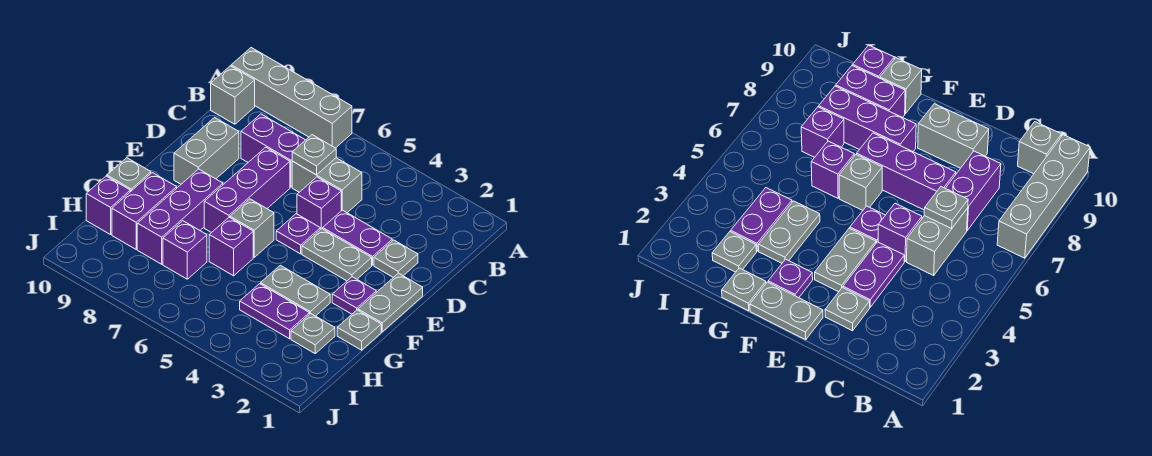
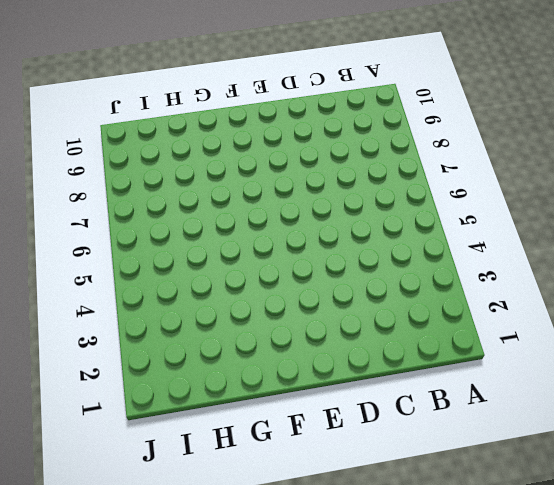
none -> grey brick A7:A10 level 1
none -> grey brick B10 level 1
none -> grey brick C5:C6 level 1

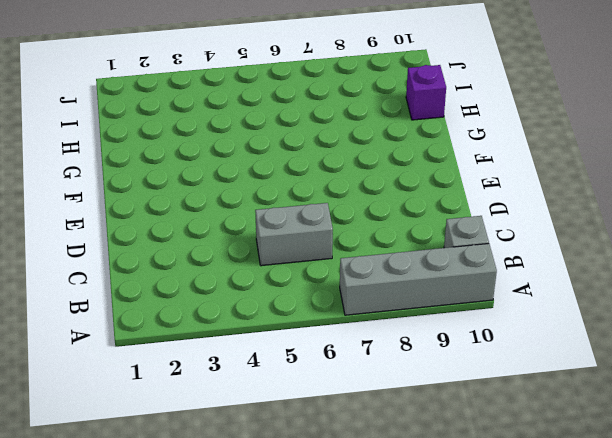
none -> purple brick C7:C8 level 1
none -> grey plate D2 level 1
none -> purple plate D3:D4 level 1

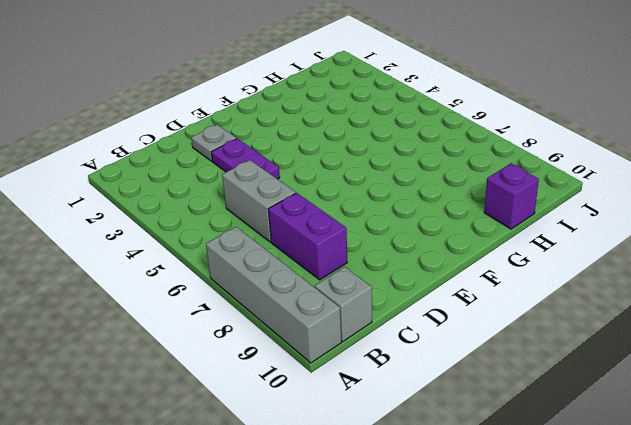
none -> purple brick D5 level 1
none -> purple brick D7:F7 level 1
none -> grey brick D9:E9 level 1

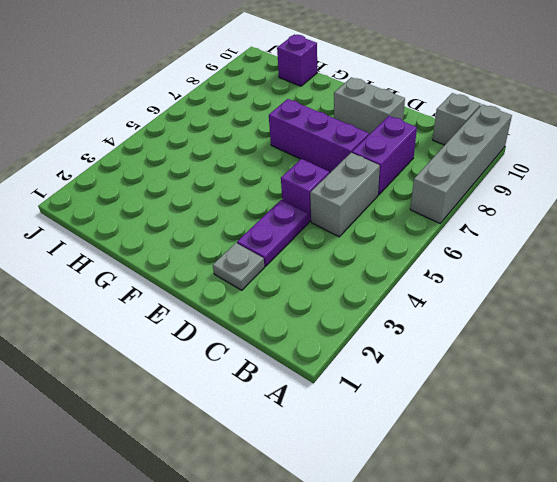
none -> grey plate E1:F1 level 1
none -> grey plate E3:E4 level 1
none -> purple plate E5 level 1

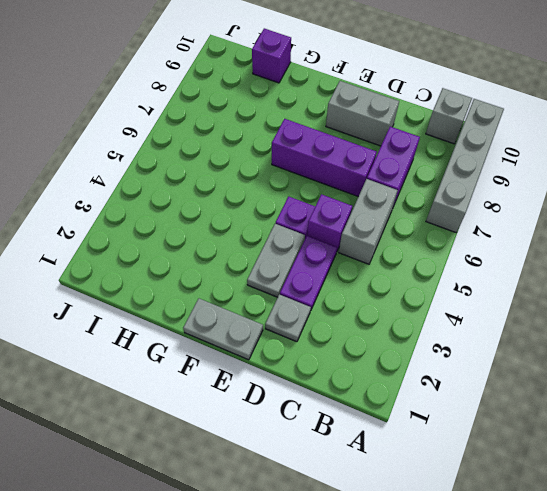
none -> purple plate F2 level 1
none -> grey brick F6 level 1
none -> purple brick F8:H8 level 1

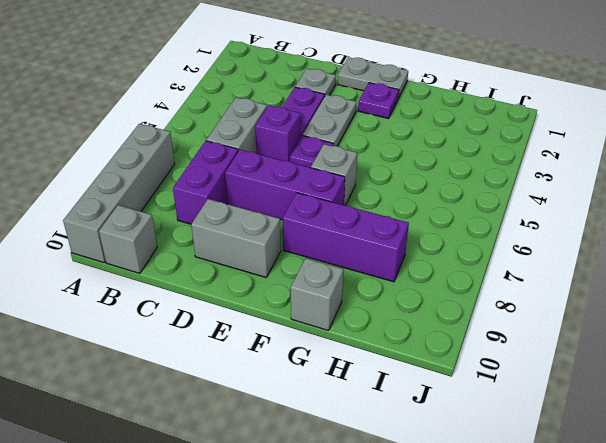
none -> grey plate G1 level 1
none -> grey plate G3:G4 level 1
none -> purple brick G6 level 1

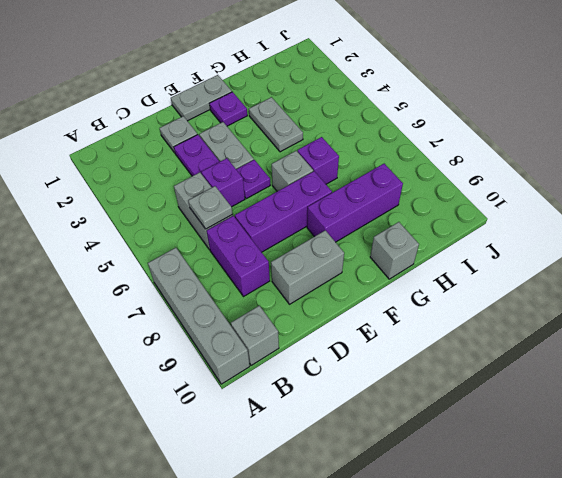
none -> grey plate G1 level 1
none -> purple brick G9:H9 level 1
none -> grey plate H2 level 1

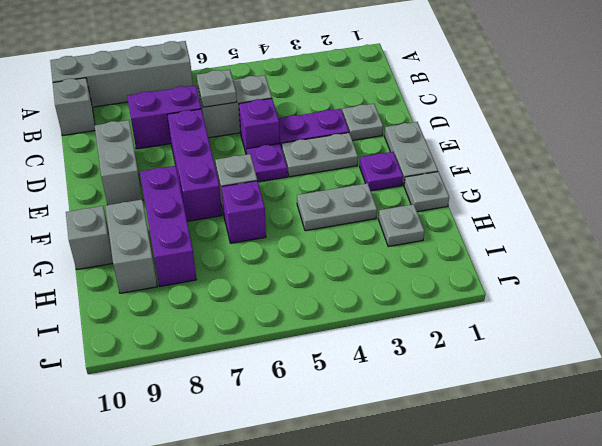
grey brick G9:H9 level 1 -> purple brick G9:H9 level 1
none -> purple plate H3:H4 level 1
none -> purple brick H7 level 1
none -> purple brick H10 level 1

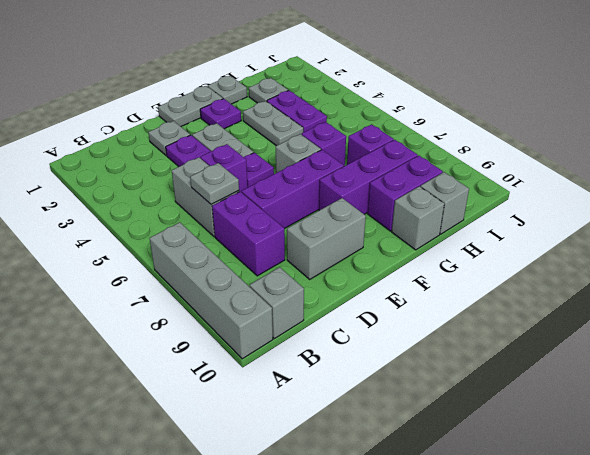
grey brick H10 level 1 -> purple brick H10 level 1

